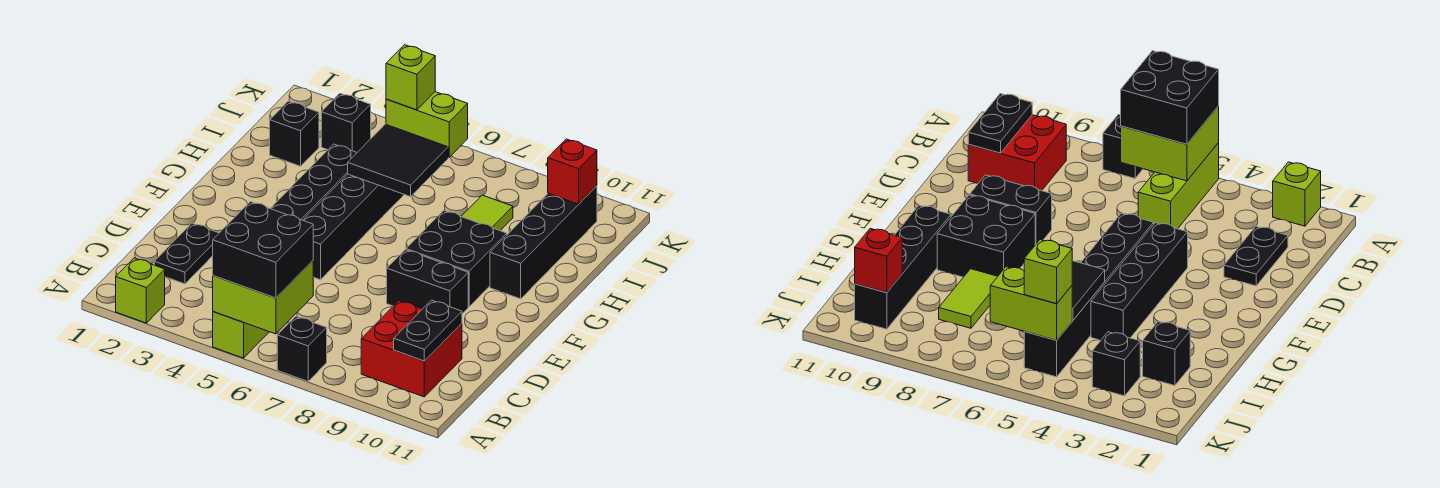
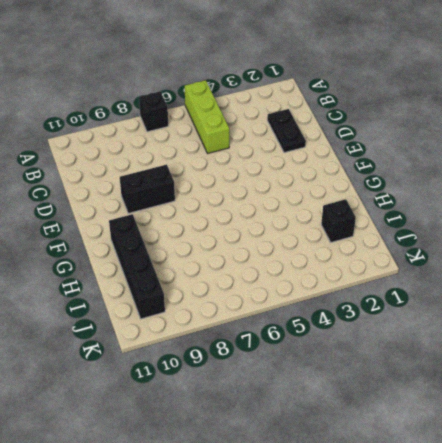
none -> lime brick A2 level 1
none -> red brick B9:C10 level 1
none -> black brick E4:H4 level 1

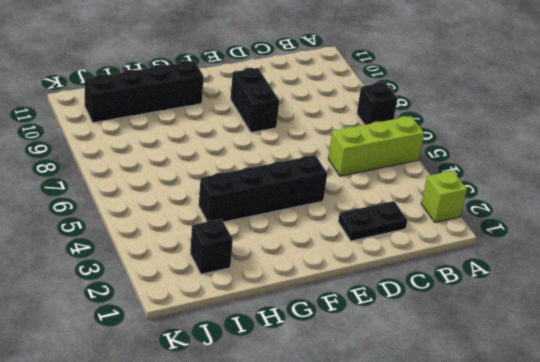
none -> red brick B9:C10 level 1
none -> black brick E5:J5 level 1
none -> black brick F8:G9 level 1

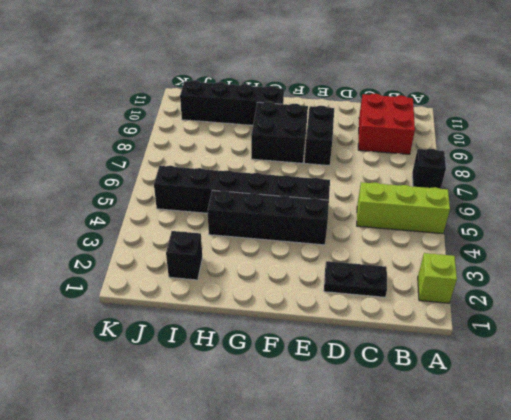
none -> lime tile H8:I8 level 1
none -> black brick J3 level 1
none -> lime brick A5:B6 level 2

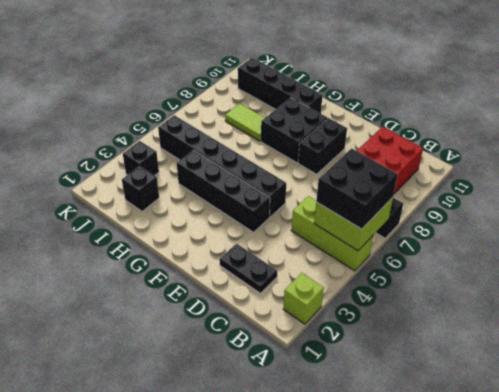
none -> black plate B10:C10 level 2
none -> black tile H5:I6 level 2
none -> lime brick J5:J6 level 2

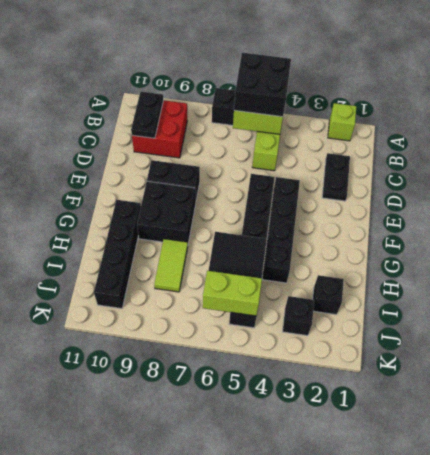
none -> red brick J10 level 2
none -> lime brick J5 level 3

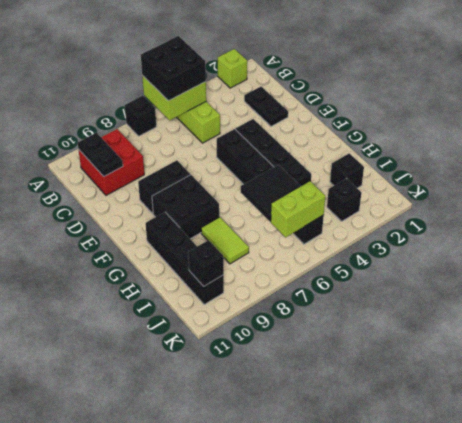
black brick J10 level 2 -> red brick J10 level 2
none -> lime brick J5 level 3

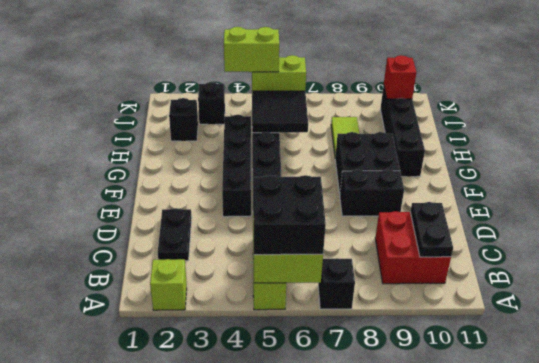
lime brick J4:J5 level 3 -> lime brick J5 level 3

